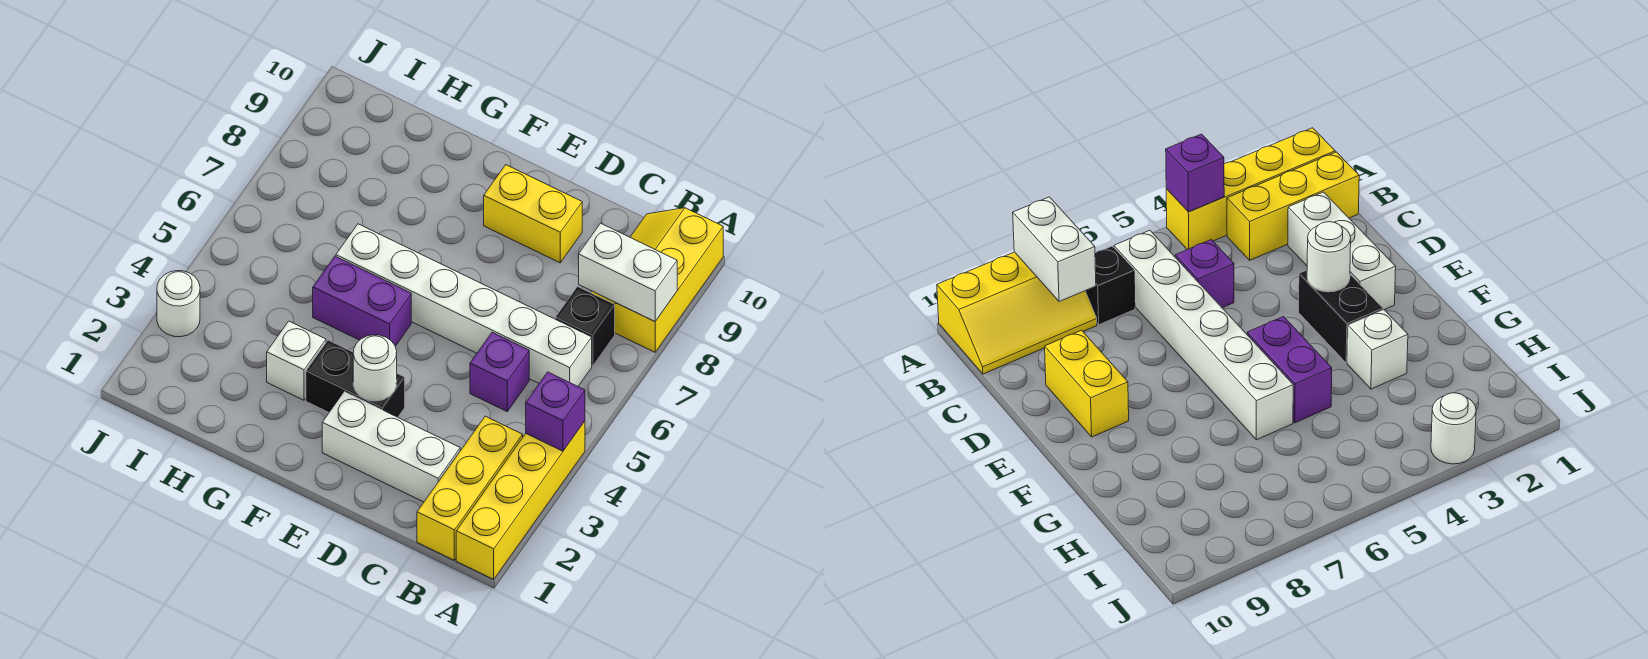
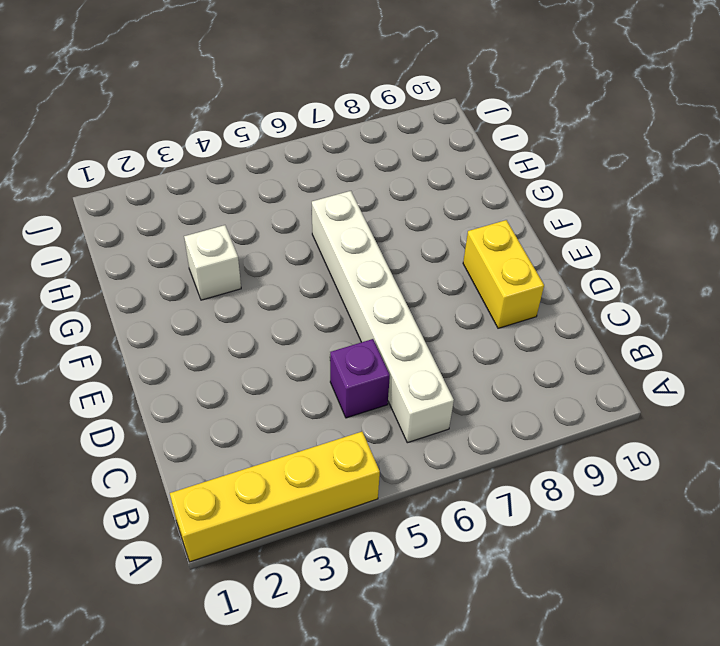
none -> yellow slope A8:B10 level 1 top A
none -> yellow brick B1:B3 level 1
none -> black brick B7 level 1

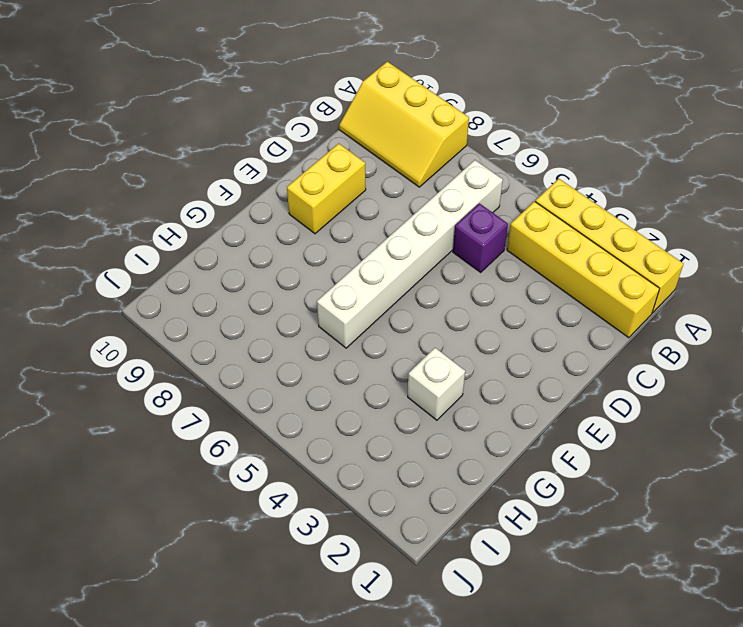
yellow brick B1:B4 level 1 -> yellow brick B1:B3 level 1
none -> black brick B7 level 1
none -> white brick C2:E2 level 1
none -> black brick E3:F3 level 1

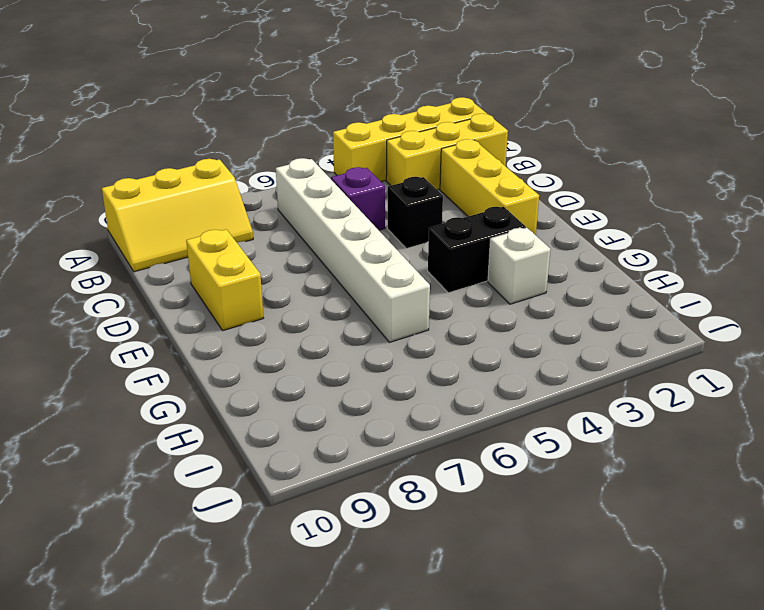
yellow brick C2:E2 level 1 -> white brick C2:E2 level 1
black brick D4 level 1 -> black brick B7 level 1
black brick F3:F4 level 1 -> black brick E3:F3 level 1
none -> purple brick F5:G5 level 1
none -> white round brick J3 level 1
none -> purple brick A4 level 2

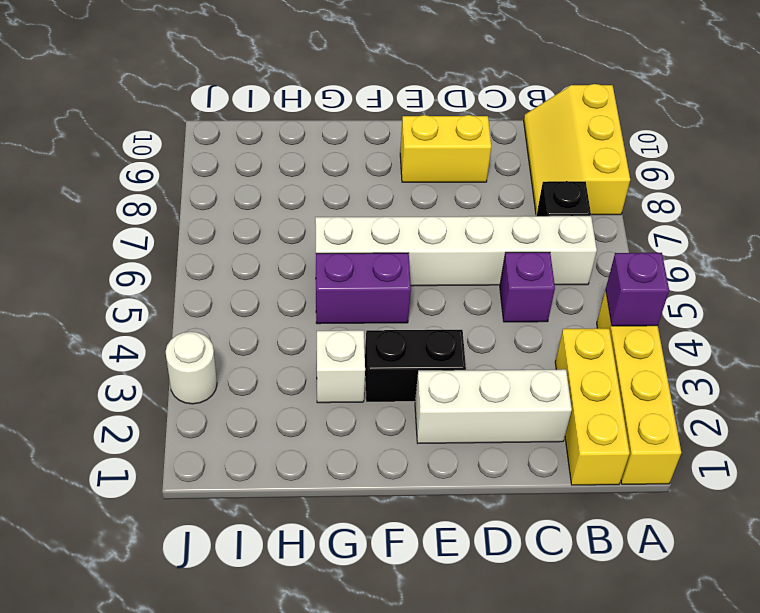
none -> white brick A8:B8 level 2
none -> white round brick E3 level 2

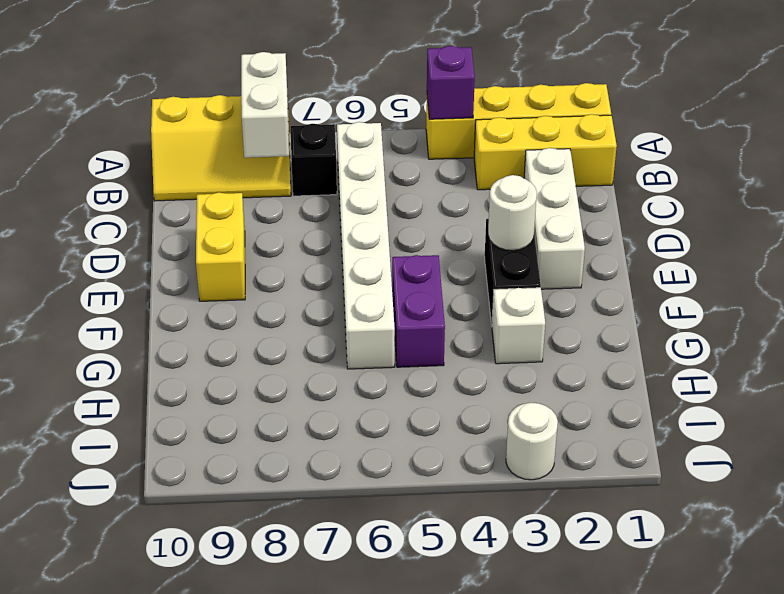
none -> purple brick C5 level 1

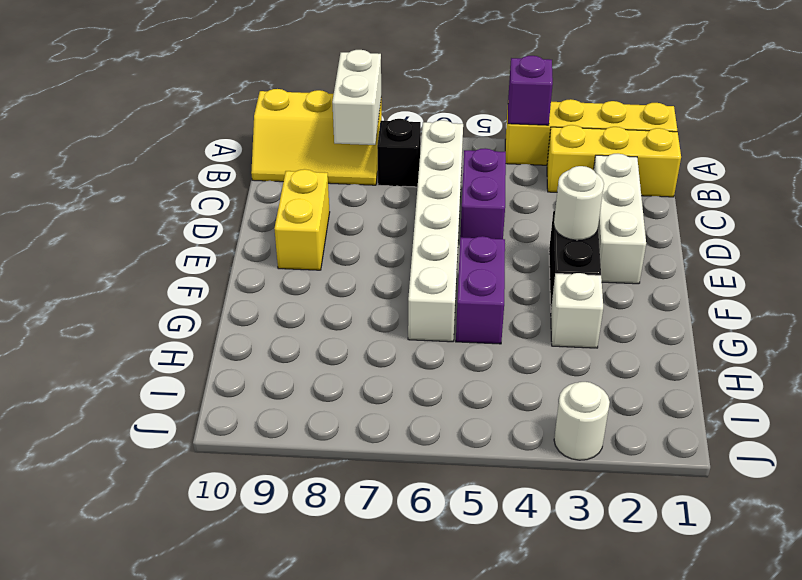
purple brick C5:D5 level 1 -> purple brick C5 level 1

